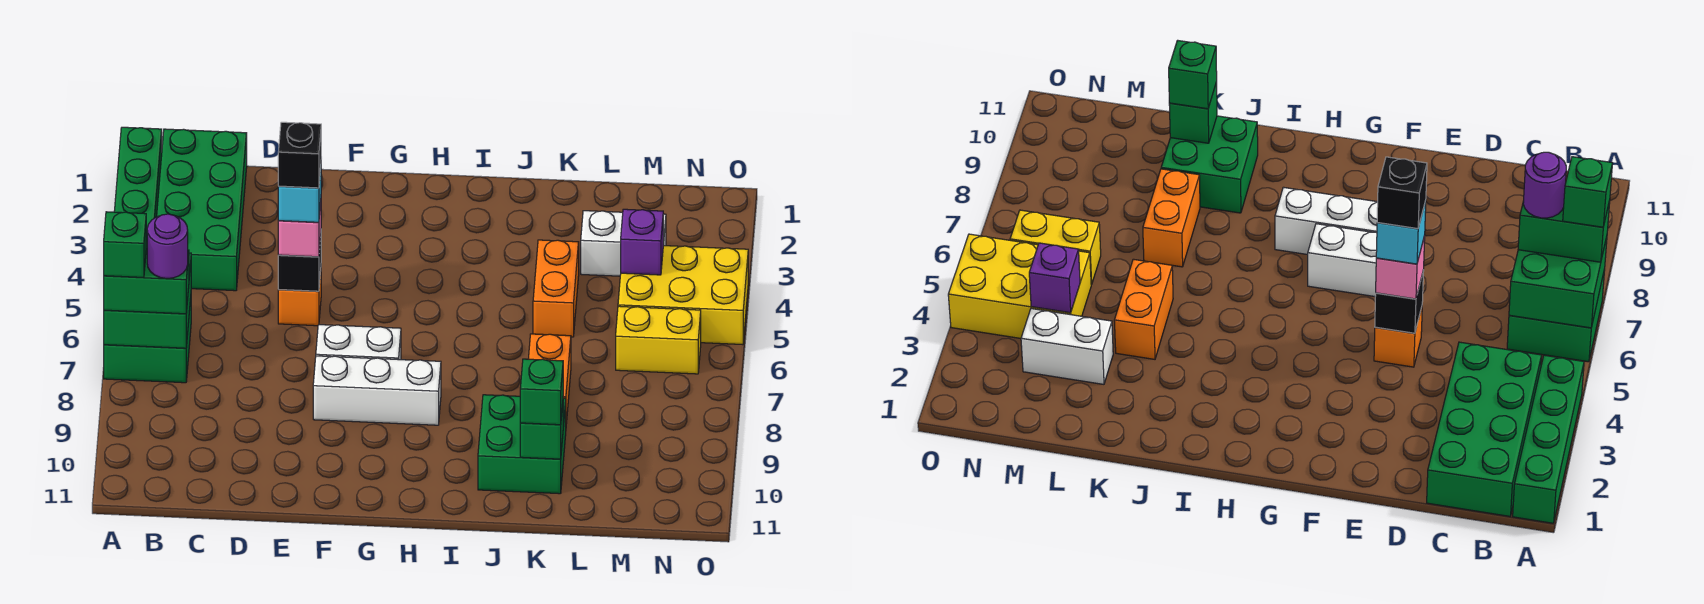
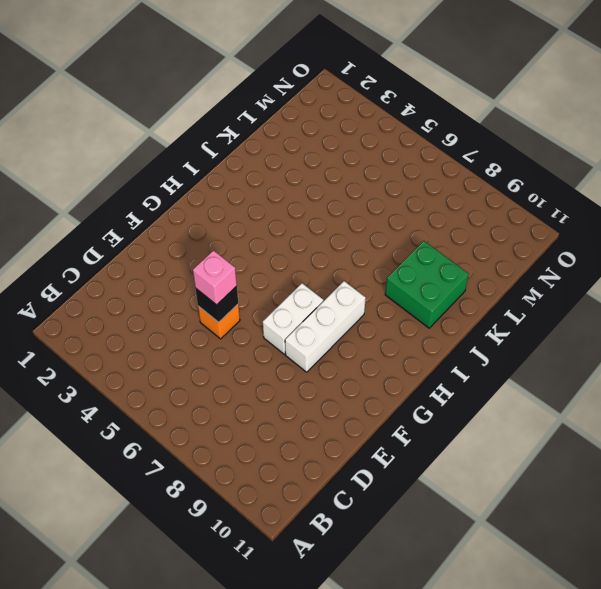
none -> green brick A1:A4 level 1
none -> green brick A6:B7 level 1
none -> green brick B1:C4 level 1

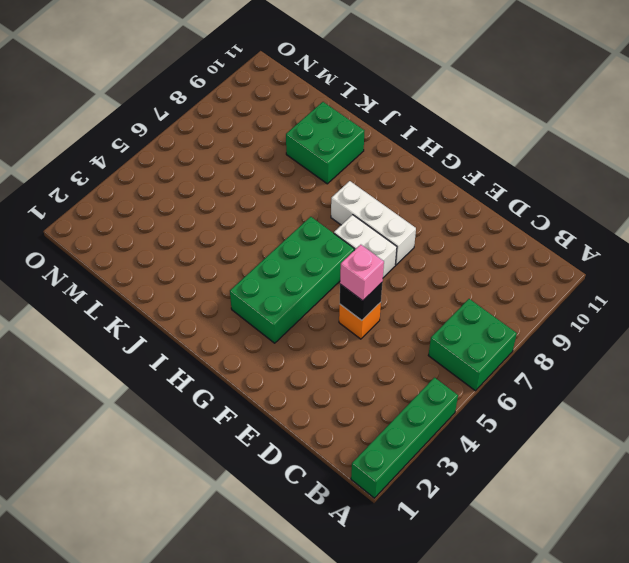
green brick G3:H6 level 1 -> green brick B1:C4 level 1
none -> orange brick K4:K5 level 1
none -> orange brick K7:K8 level 1
none -> white brick L3:M3 level 1

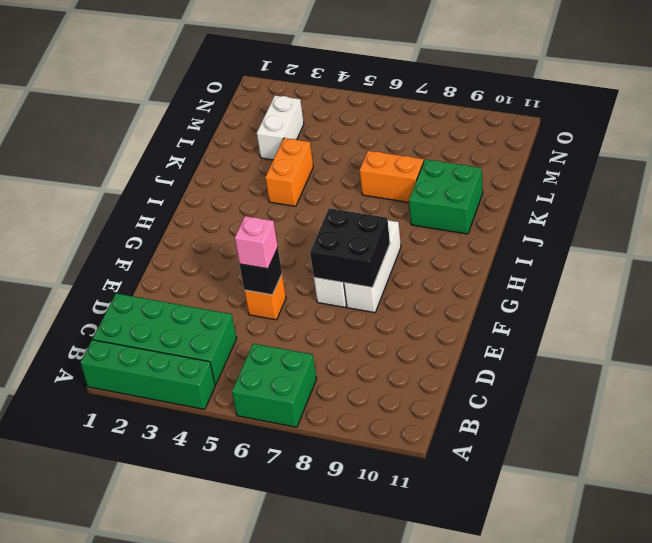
black brick F7:G8 level 2 -> none
orange brick J4:K4 level 1 -> orange brick K4:K5 level 1
none -> yellow brick M4:O5 level 1
none -> yellow brick M6:N6 level 1
none -> green brick A6:B7 level 2

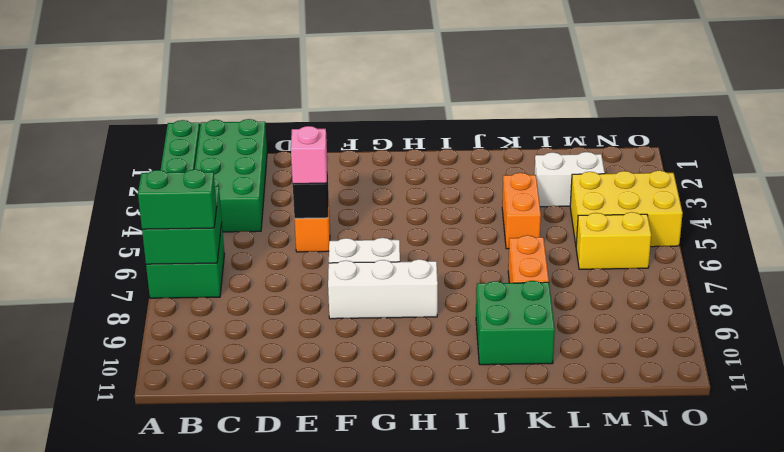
none -> green brick K10 level 2
none -> purple brick M4 level 2
none -> green brick K10 level 3

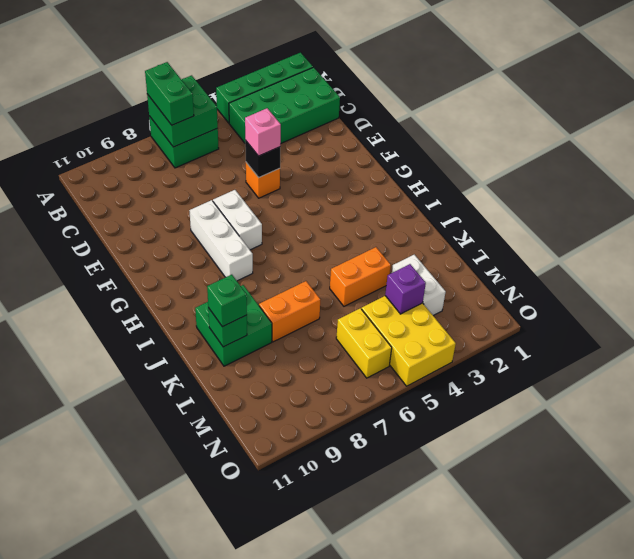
none -> green brick A7 level 4
none -> purple round brick B7 level 4
none -> cyan brick E5 level 4

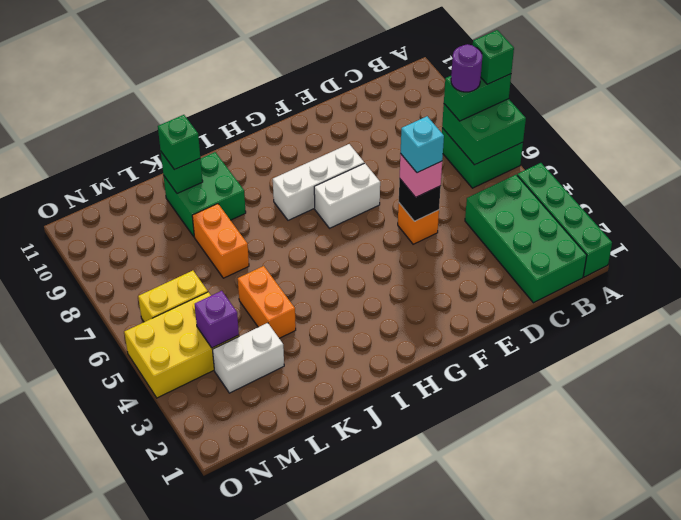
none -> black brick E5 level 5

